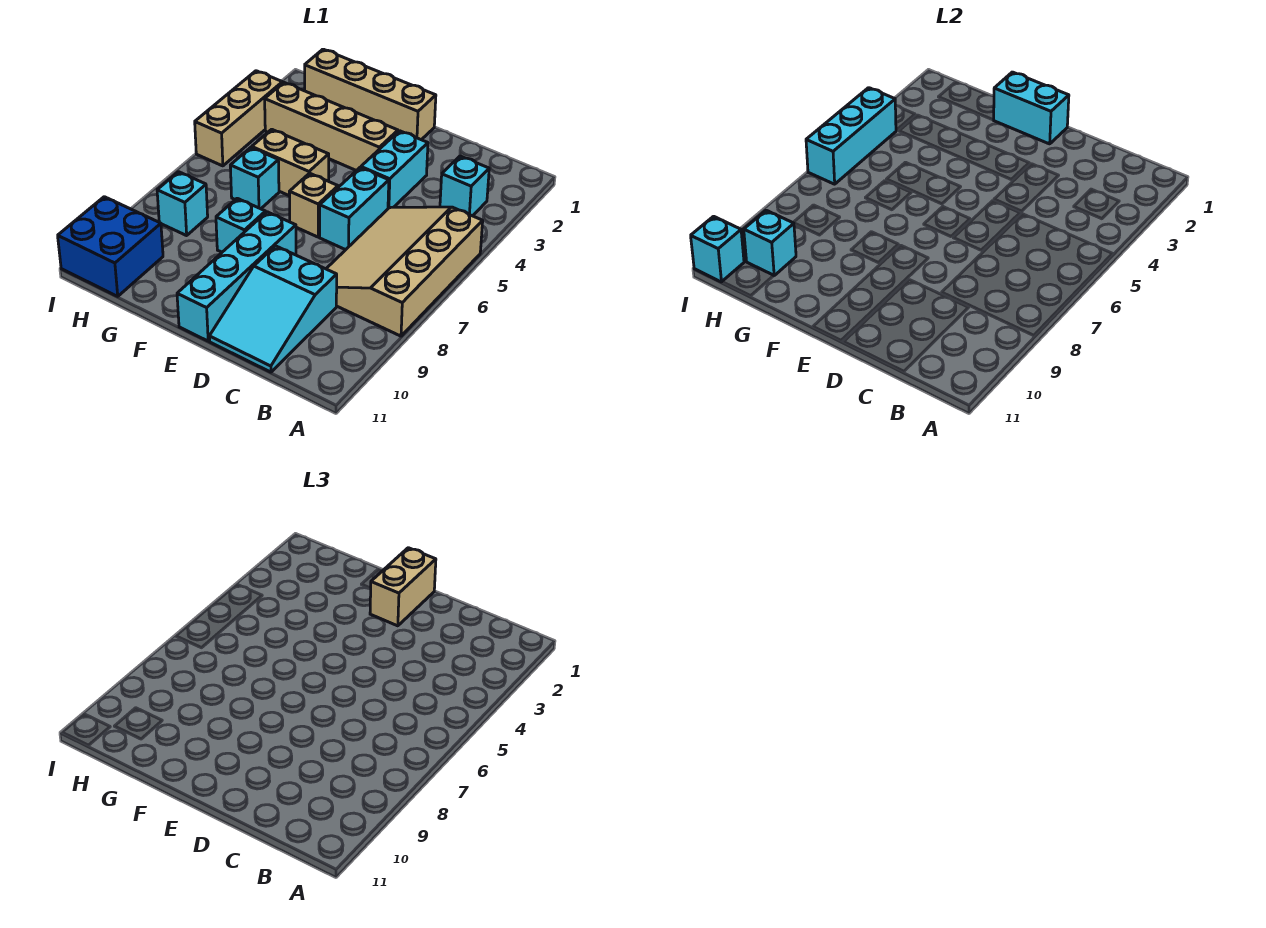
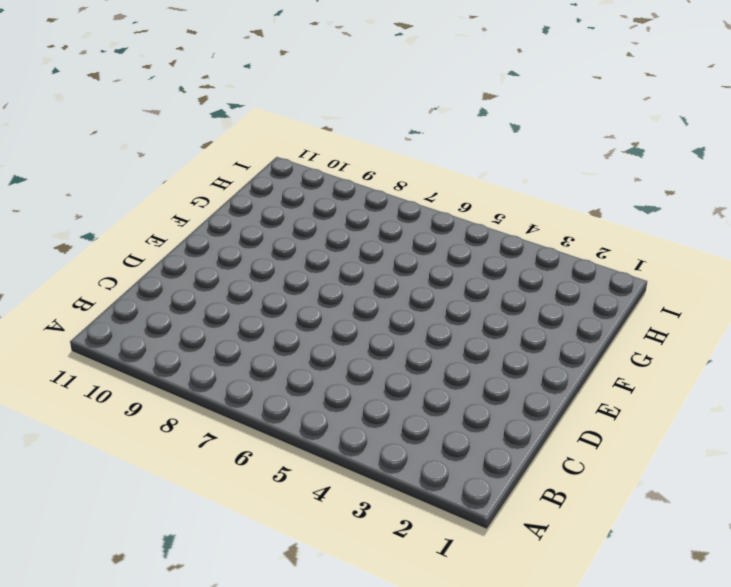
none -> tan slope A5:C8 level 1 top A
none -> cyan brick B3 level 1
none -> cyan slope C9:D11 level 1 top 9

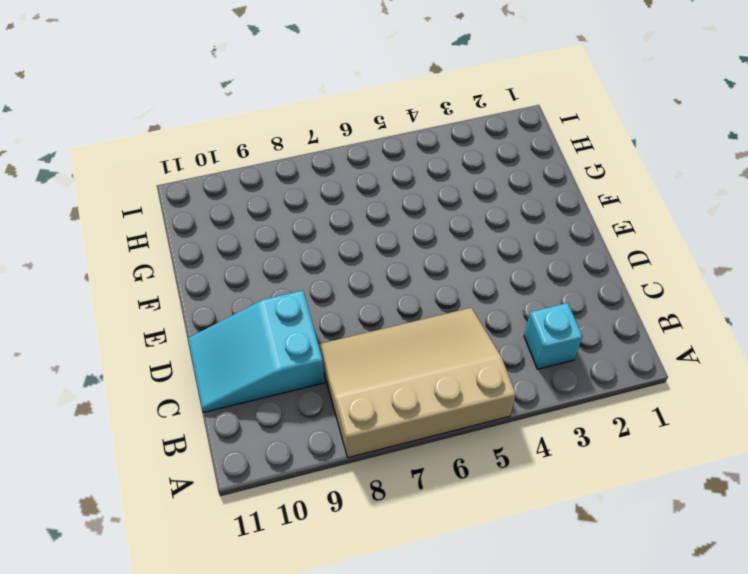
none -> cyan brick D3:D4 level 1
none -> cyan brick D5:D6 level 1
none -> tan brick E1:H1 level 1

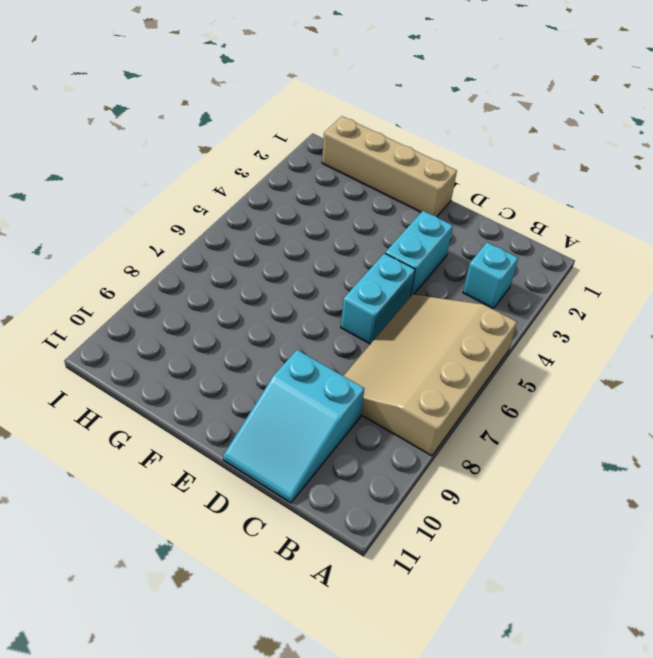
none -> tan brick E3:H3 level 1
none -> tan brick E6 level 1
none -> cyan brick E8:E11 level 1

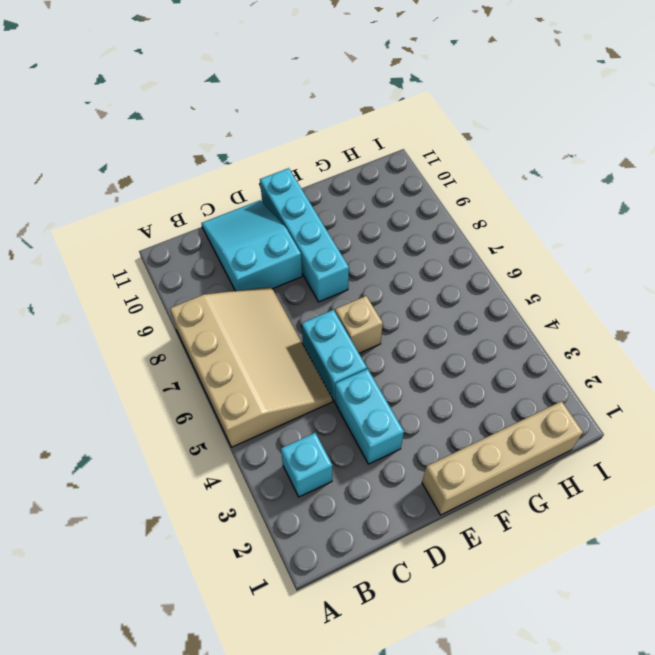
none -> tan brick E3:H3 level 1
none -> tan brick F5:G5 level 1
none -> cyan brick F8 level 1

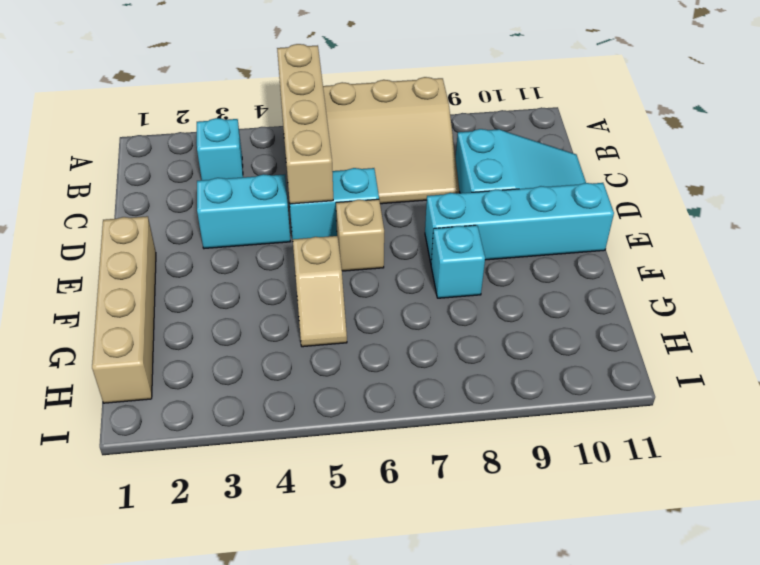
tan brick A5:D5 level 2 -> tan brick E3:H3 level 1
tan slope F5:G5 level 1 top F -> tan brick F5:G5 level 1
none -> cyan brick G6 level 1
none -> cyan brick H8 level 1
none -> blue brick H10:I11 level 1

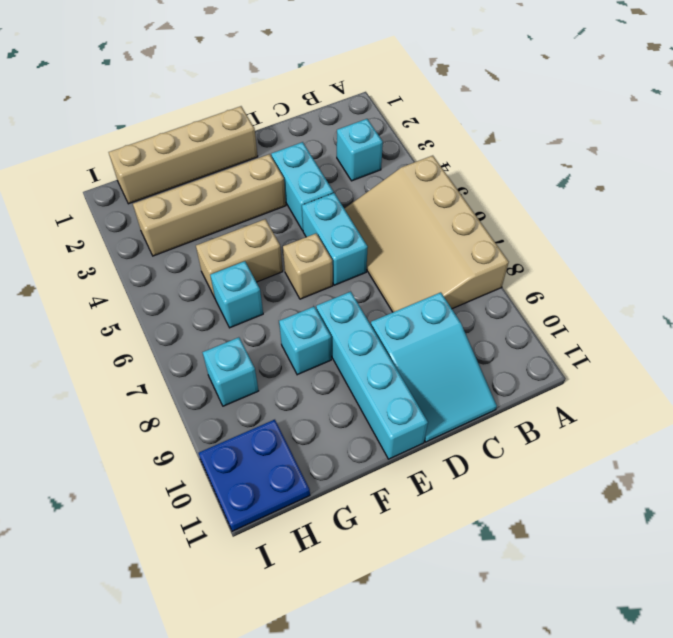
blue plate H10:I11 level 1 -> blue brick H10:I11 level 1
none -> tan brick I3:I5 level 1
none -> cyan brick E1:F1 level 2
none -> cyan brick H10 level 2

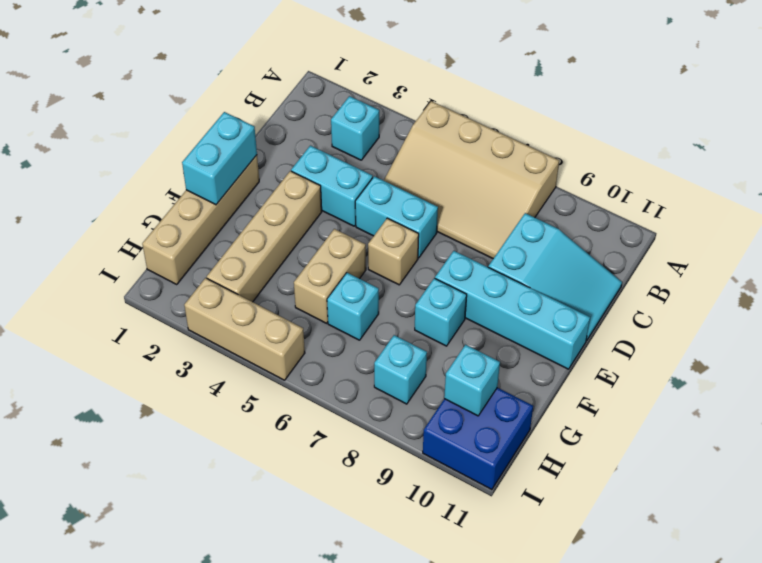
none -> cyan brick I4:I6 level 2
none -> cyan brick I11 level 2
none -> tan brick E1:E2 level 3

